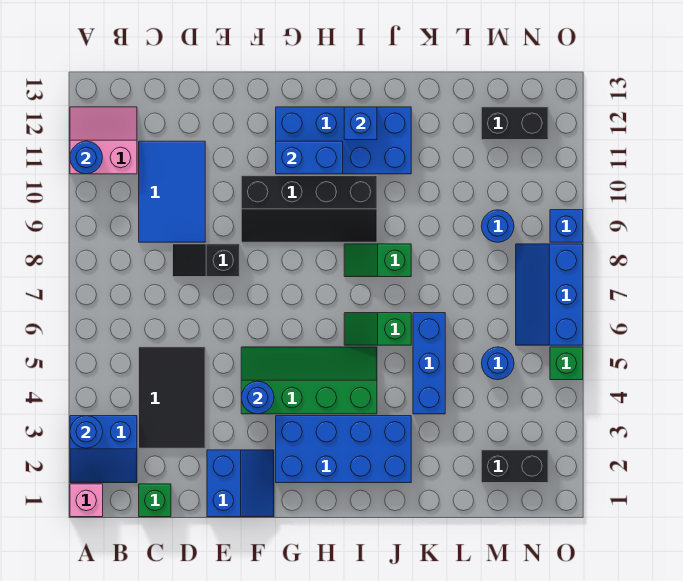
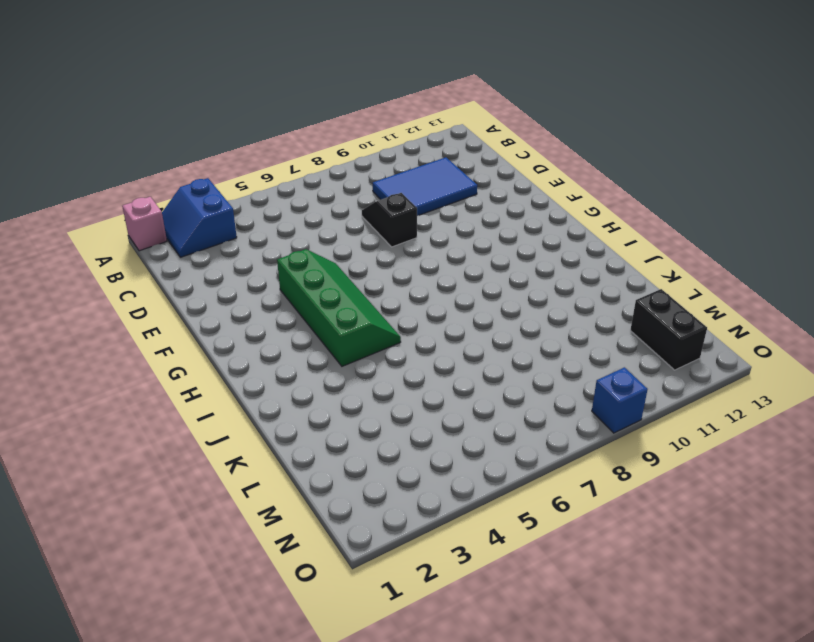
none -> pink slope A11:B12 level 1 top 11
none -> green brick C1 level 1
none -> black tile C3:D5 level 1

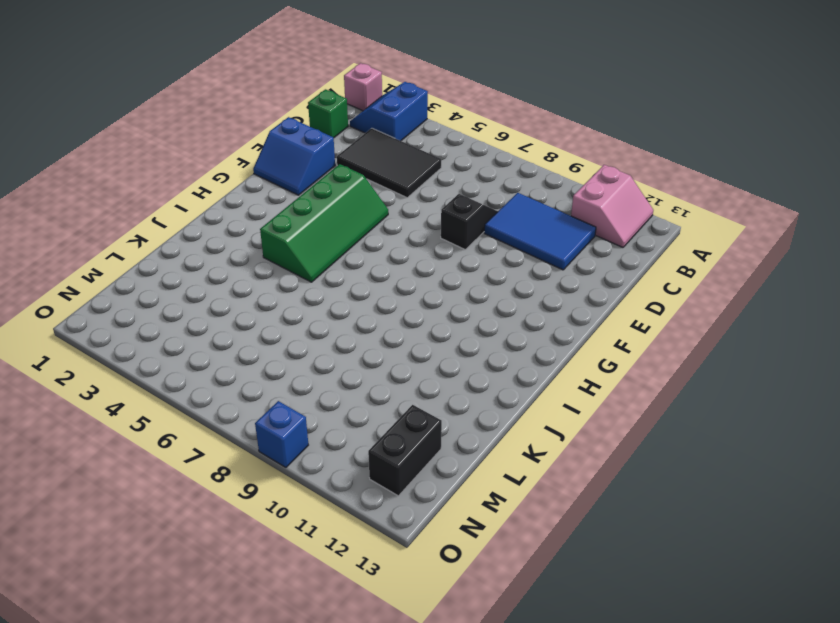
none -> black slope F9:I10 level 1 top 10
none -> blue brick G2:J3 level 1
none -> blue brick G11:J12 level 1

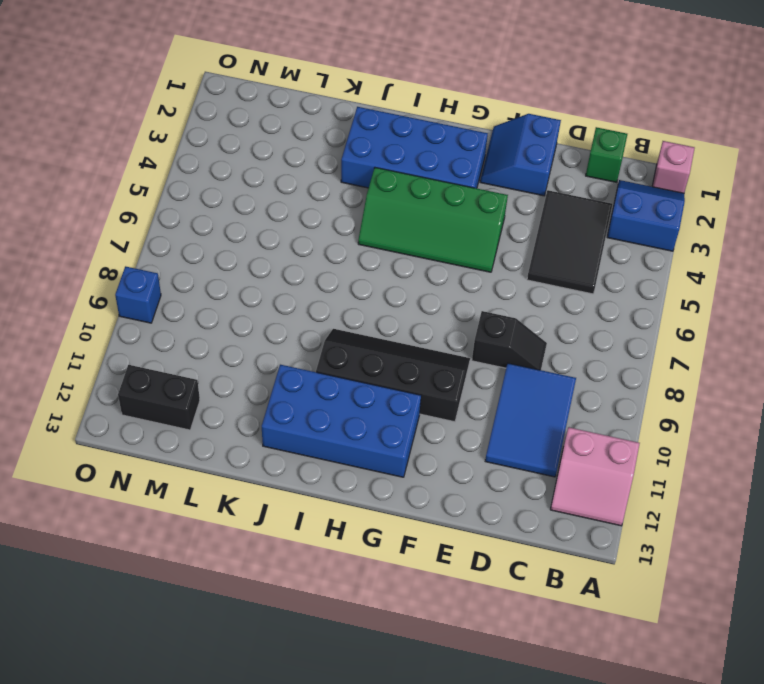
none -> green slope I6:J6 level 1 top J
none -> green slope I8:J8 level 1 top J
none -> blue brick K4:K6 level 1

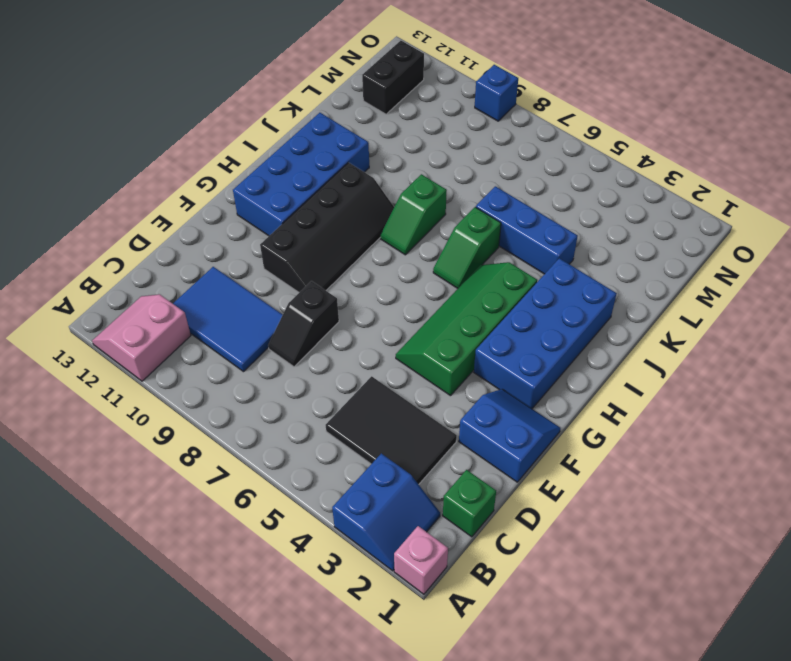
none -> black brick M2:N2 level 1
none -> blue round brick M5 level 1
none -> blue round brick M9 level 1

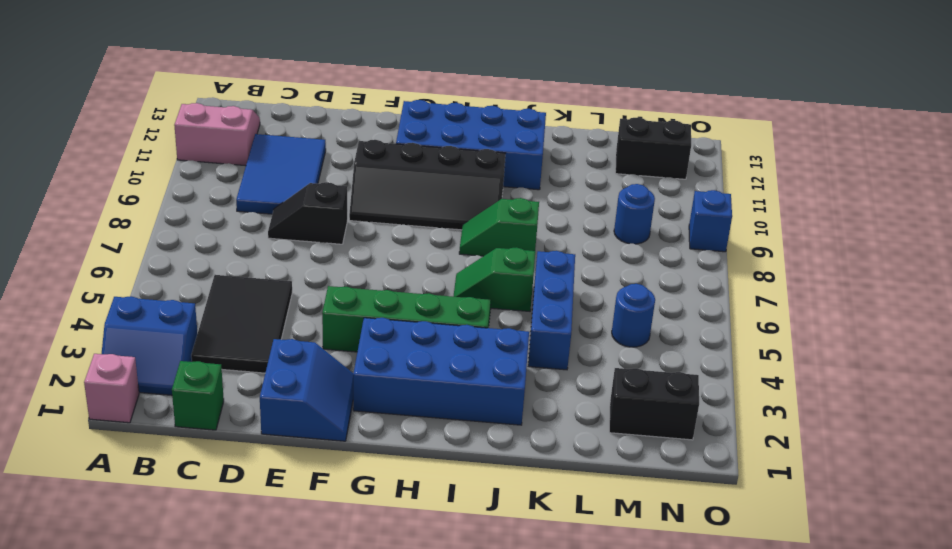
none -> blue slope N6:O8 level 1 top O
none -> green brick O5 level 1
none -> blue round brick A3 level 2

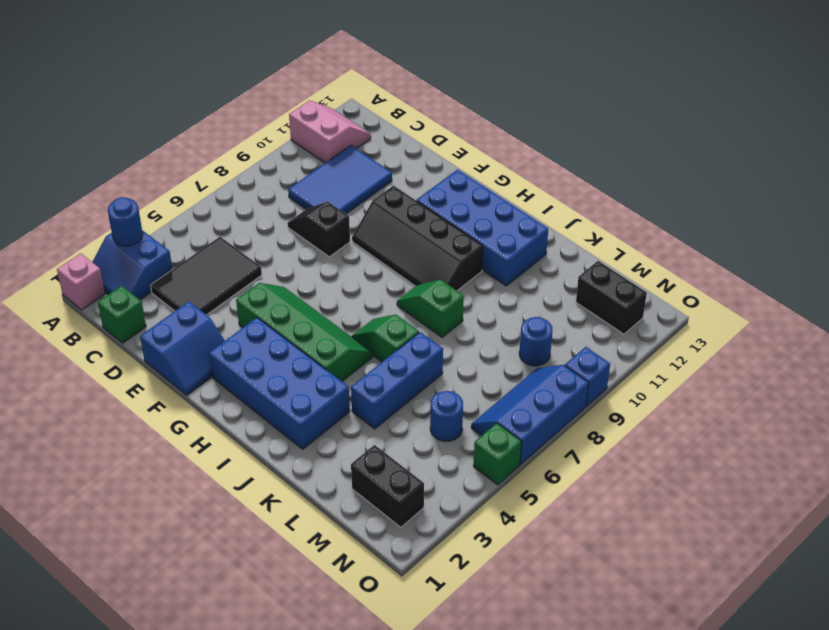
none -> blue round brick A11 level 2
none -> blue round brick F4 level 2
none -> blue brick G11:H11 level 2

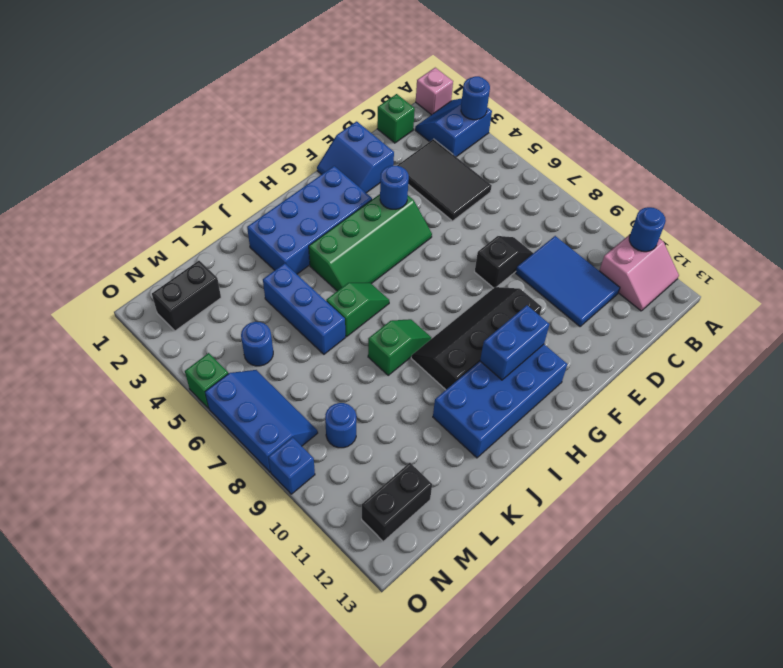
none -> blue brick I12 level 2

